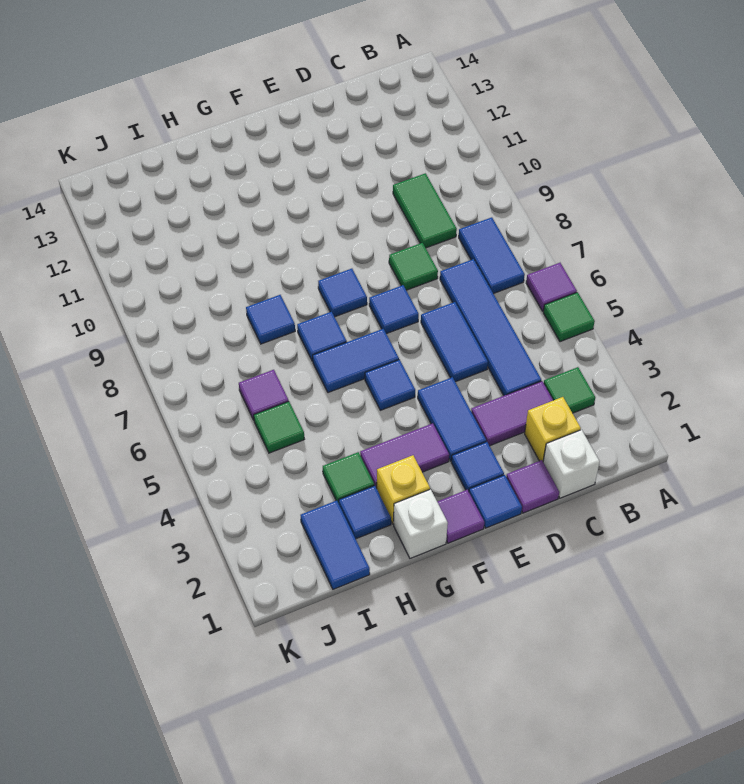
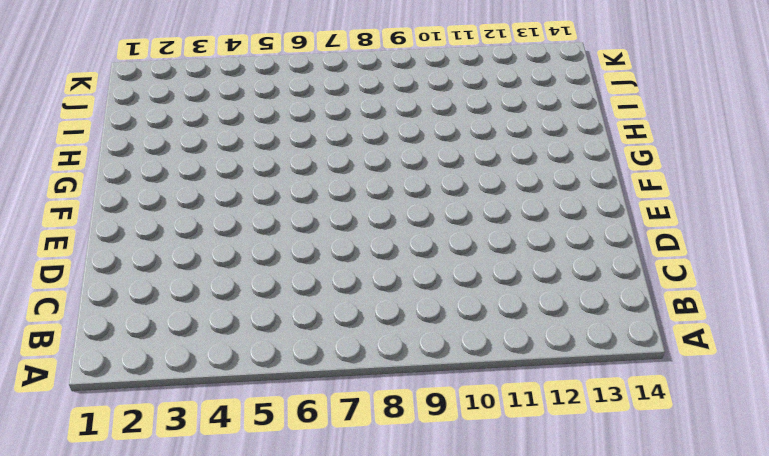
none -> green tile A5 level 1
none -> purple tile A6 level 1
none -> green tile B3 level 1
none -> blue tile B7:B8 level 1

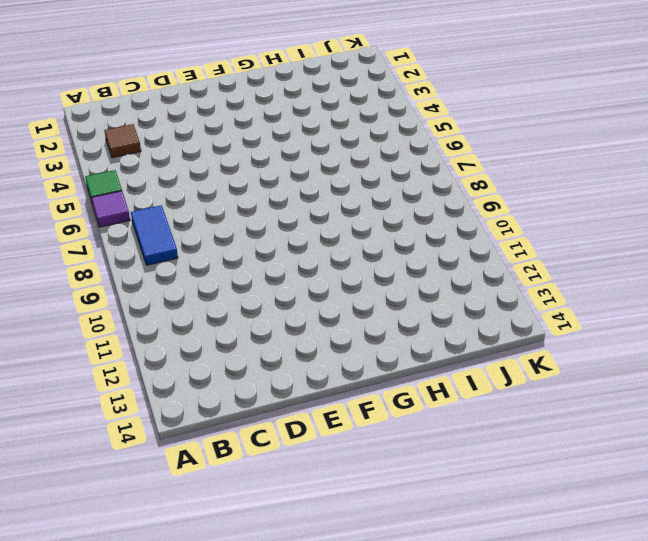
brown tile B3 level 1 -> green tile B3 level 1
none -> white brick C1 level 1
none -> yellow brick C2 level 1
none -> purple tile C3:D3 level 1
none -> blue tile C4:C7 level 1

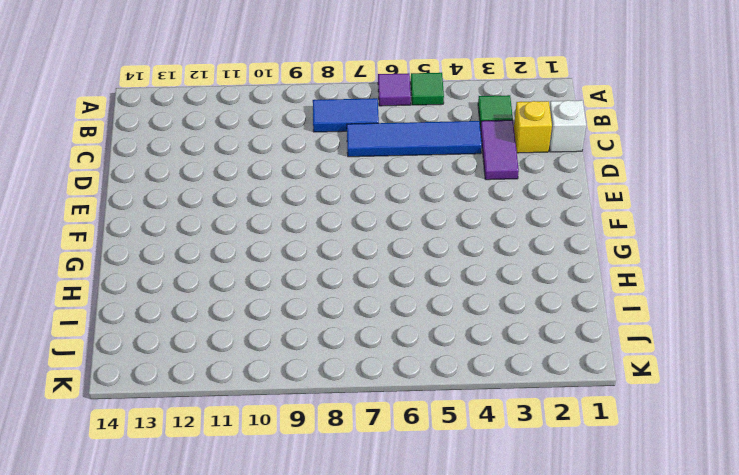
none -> green tile C9:C10 level 1
none -> purple tile D1 level 1
none -> blue tile D5:D6 level 1
none -> green tile D8 level 1

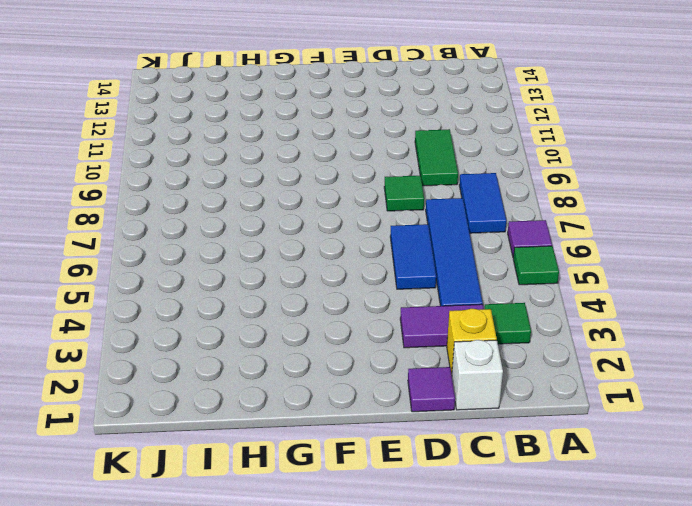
none -> blue tile E1 level 1
none -> blue tile E2 level 1
none -> blue tile E3:E4 level 1
none -> blue tile E7 level 1

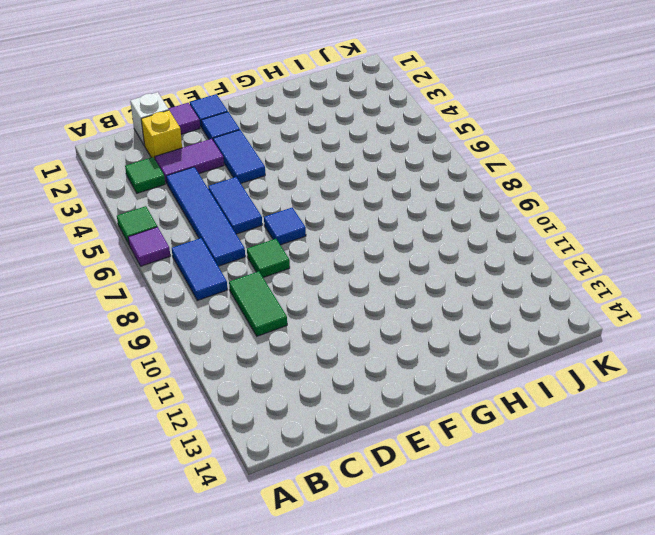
none -> purple tile F1 level 1
none -> purple tile F3:G3 level 1
none -> blue tile F5 level 1
none -> blue tile F6:G6 level 1

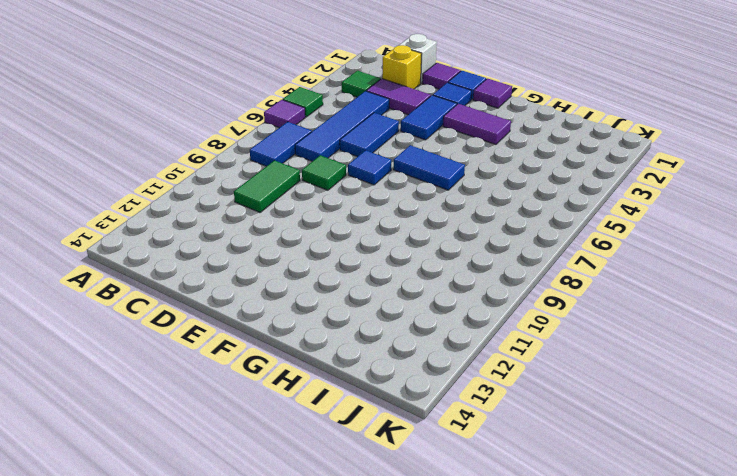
none -> blue tile F5 level 1
none -> blue tile F8 level 1
none -> white brick G1 level 1
none -> yellow brick G2 level 1

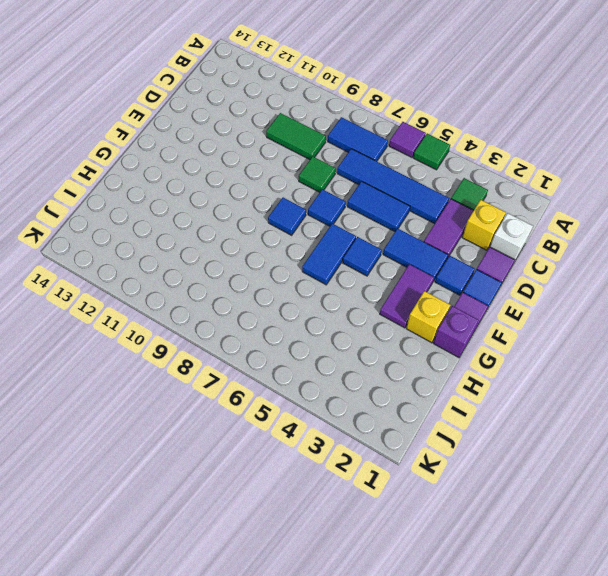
purple brick G1 level 1 -> white brick G1 level 1
none -> blue tile G7 level 1
none -> blue tile H2 level 1
none -> green tile H3 level 1
none -> blue tile H8 level 1

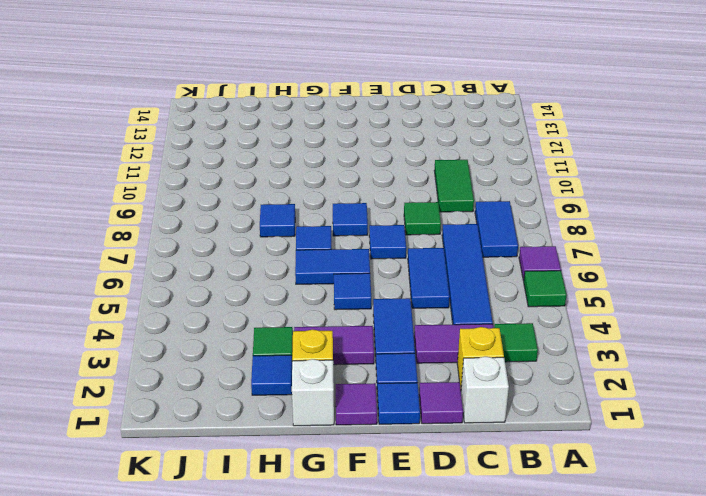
none -> blue tile I1:I2 level 1
none -> green tile I5 level 1
none -> purple tile I6 level 1

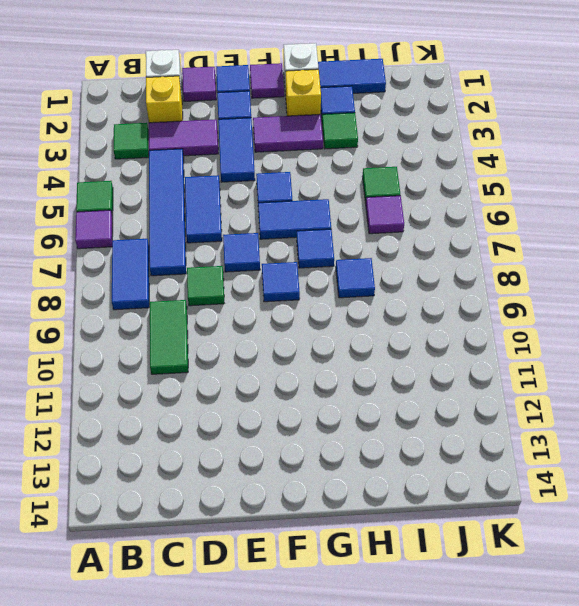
blue tile H1:I1 level 1 -> blue tile I1:I2 level 1

